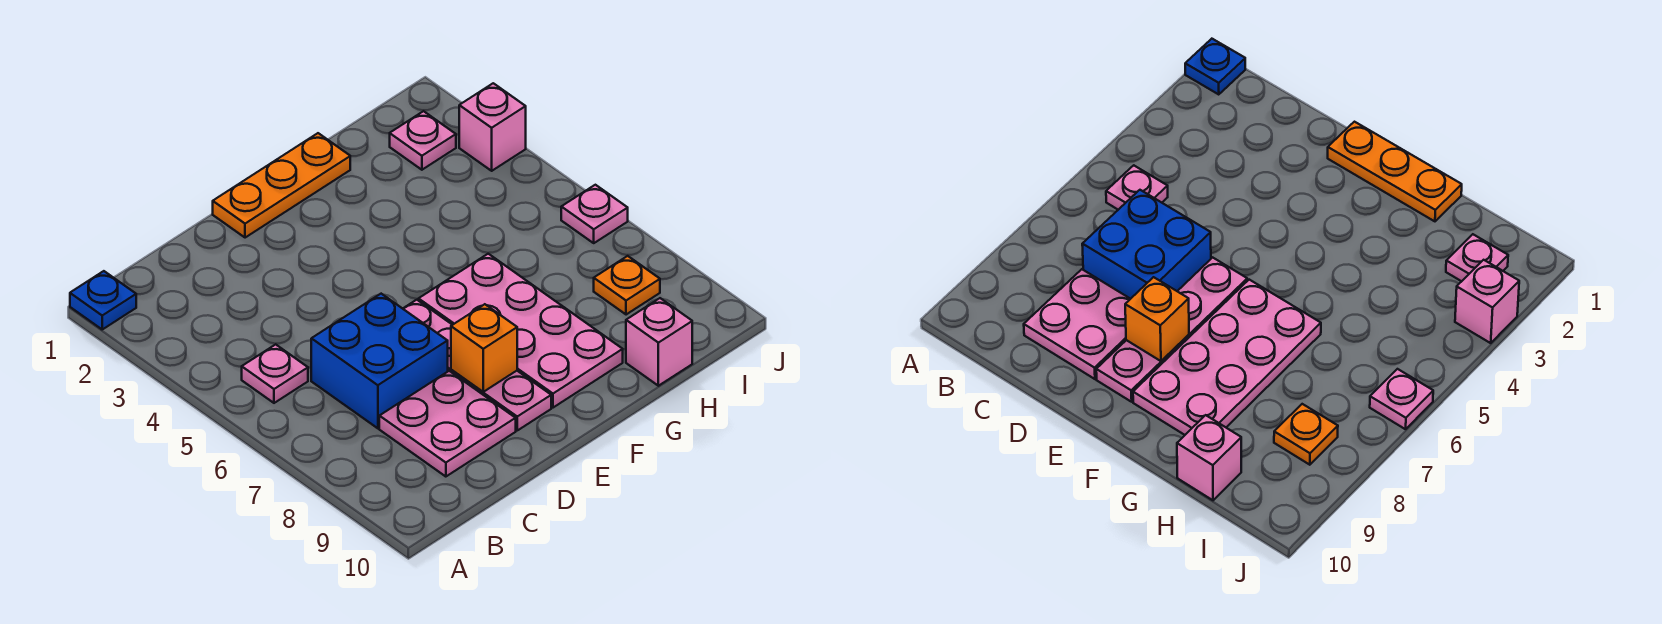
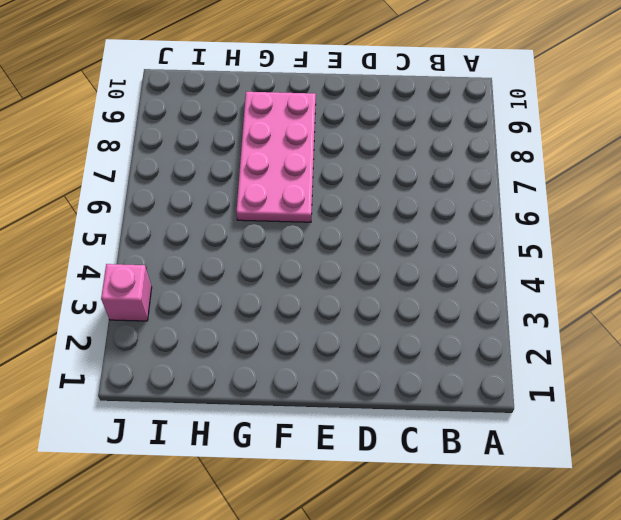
none -> blue plate A1 level 1
none -> pink plate B5 level 1
none -> blue brick C6:D7 level 1

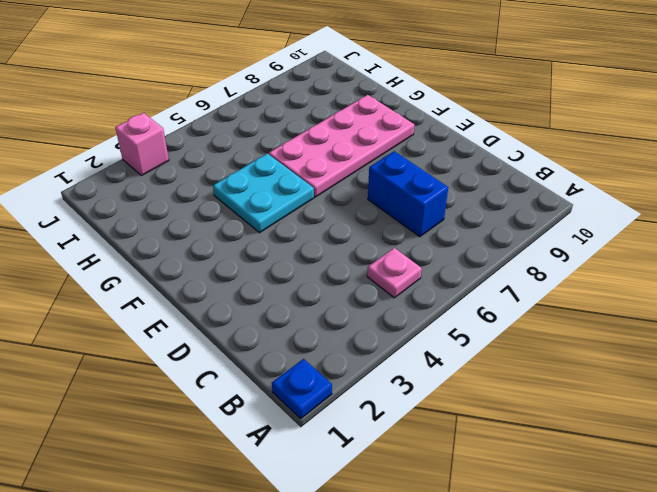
blue brick C7:D7 level 1 -> blue brick C6:D7 level 1
cyan plate F4:G5 level 1 -> none
none -> pink plate C8:D9 level 1
none -> orange plate E1:G1 level 1
none -> pink plate E6:E9 level 1

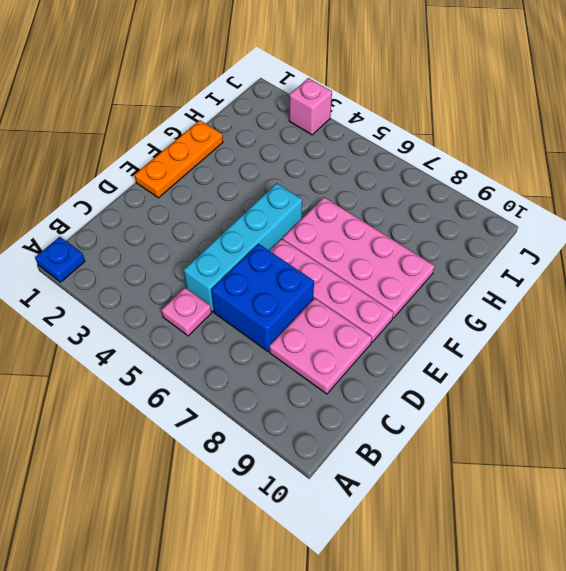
cyan brick C5:F5 level 1 -> none
none -> pink brick H10 level 1
none -> pink plate I2 level 1
none -> orange plate I8 level 1

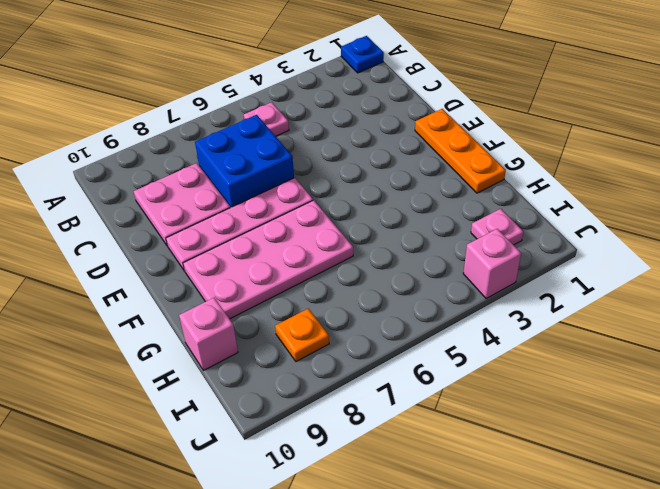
none -> pink plate J6 level 1
none -> orange brick E8 level 2

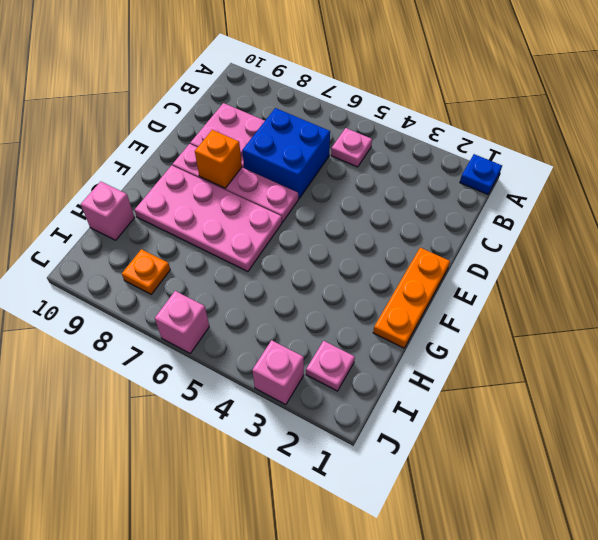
pink brick J6 level 1 -> pink plate J6 level 1

